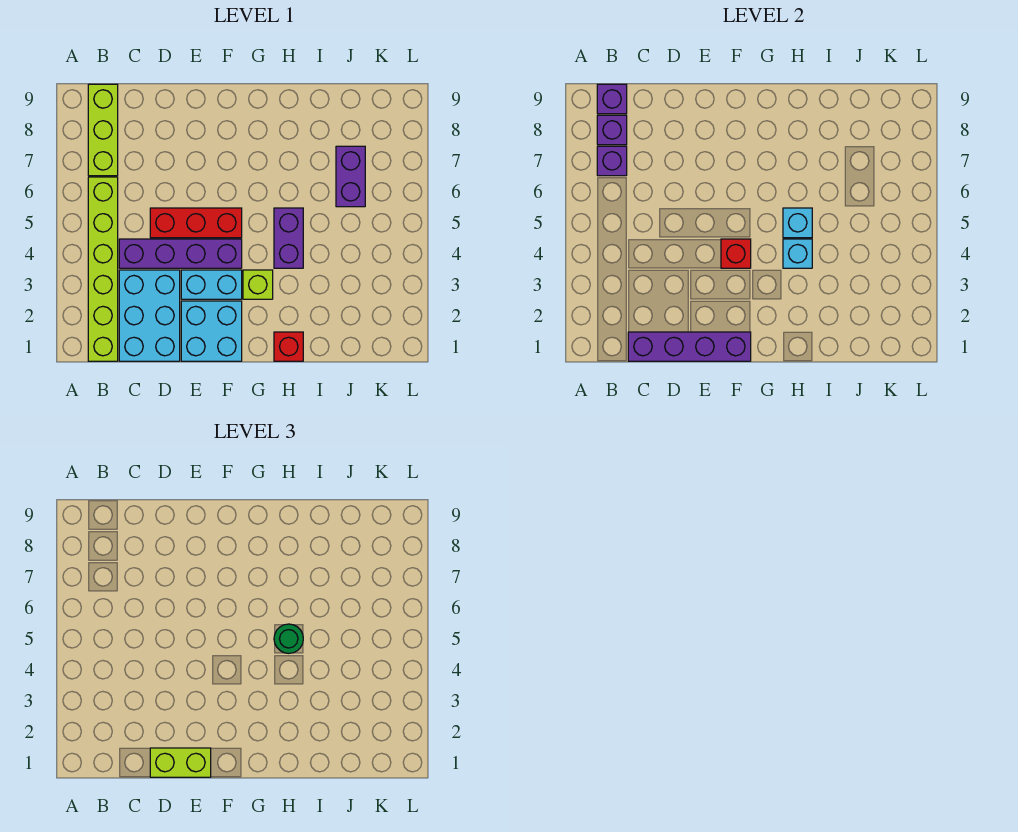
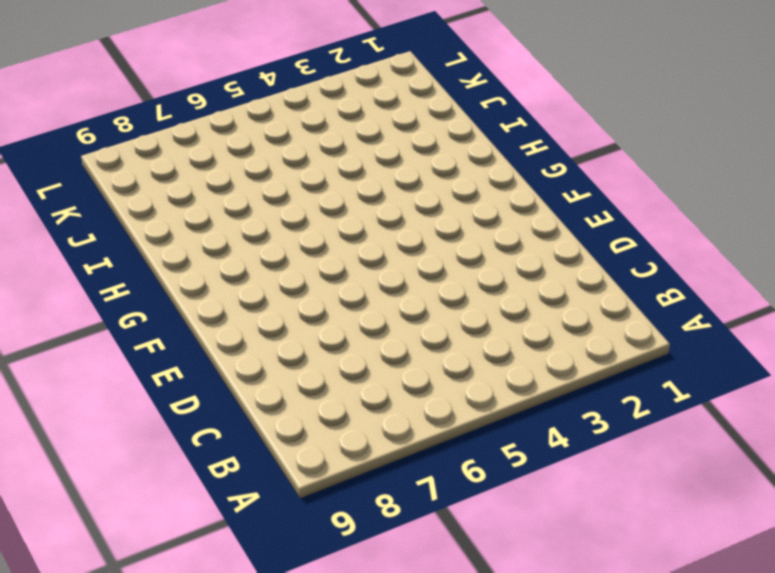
none -> lime brick B1:B6 level 1
none -> lime brick B7:B9 level 1
none -> cyan brick C1:D3 level 1

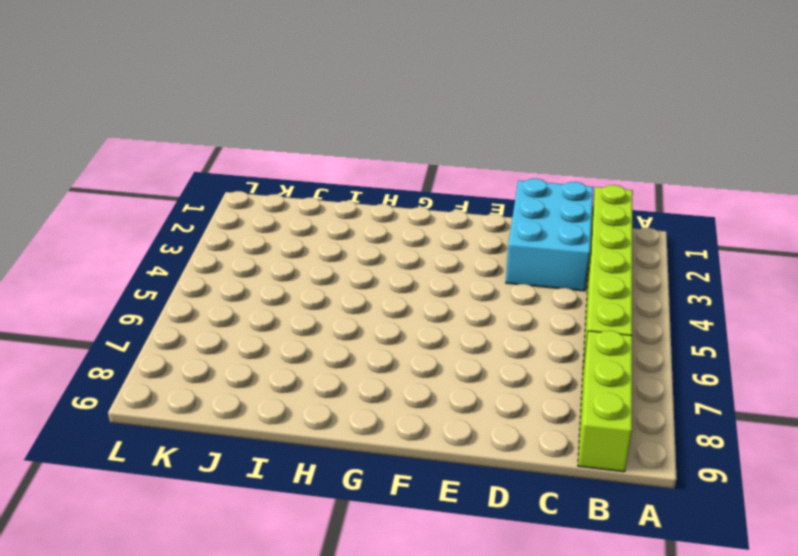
none -> purple brick C4:F4 level 1
none -> red brick D5:F5 level 1
none -> cyan brick E1:F2 level 1

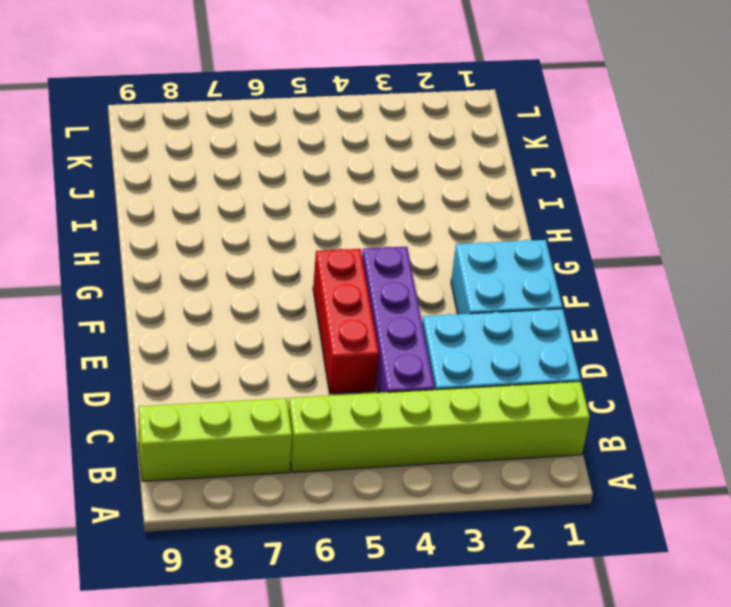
none -> cyan brick E3:F3 level 1
none -> lime brick G3 level 1
none -> red brick H1 level 1

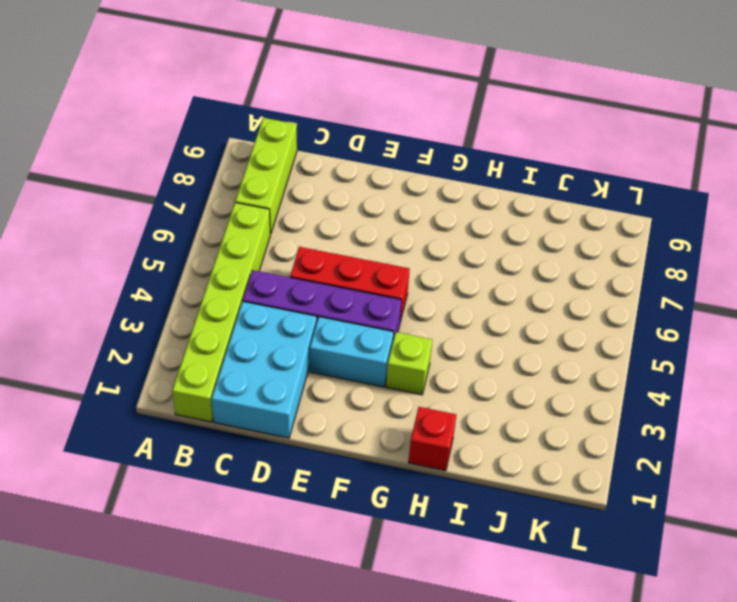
none -> cyan brick E1:F2 level 1
none -> purple brick H4:H5 level 1
none -> purple brick J6:J7 level 1

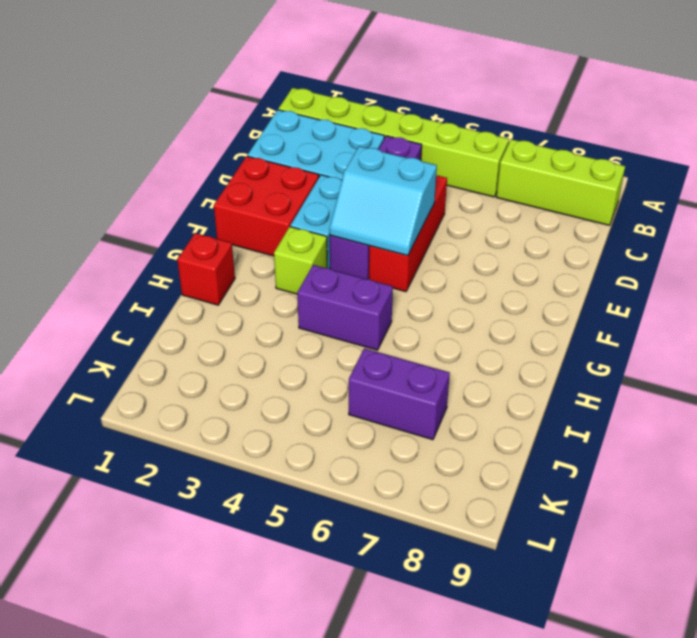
red brick E1:F2 level 1 -> cyan brick E1:F2 level 1
cyan slope E4:F5 level 2 top E -> red brick F4 level 2
none -> purple brick B7 level 2
none -> purple brick B8 level 2
none -> purple brick B9 level 2

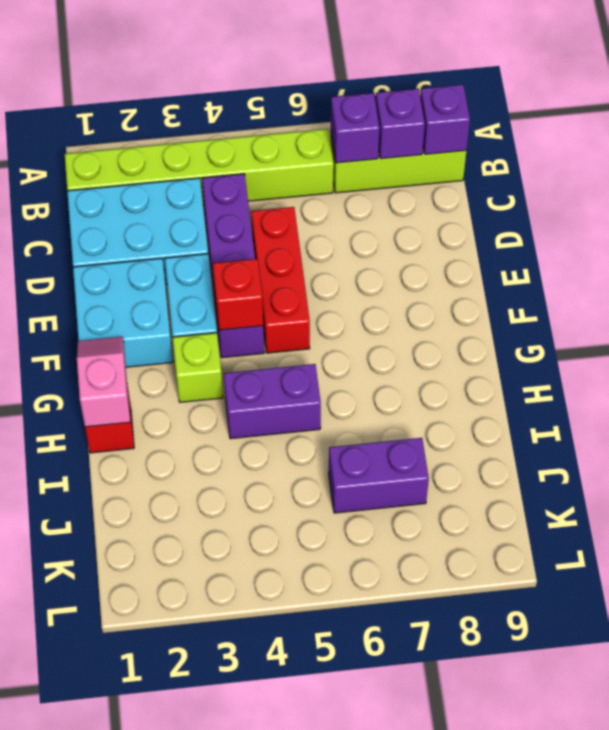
pink slope G1:H1 level 2 top H -> none
none -> purple brick C1:F1 level 2
none -> cyan brick H4 level 2
none -> cyan brick H5 level 2

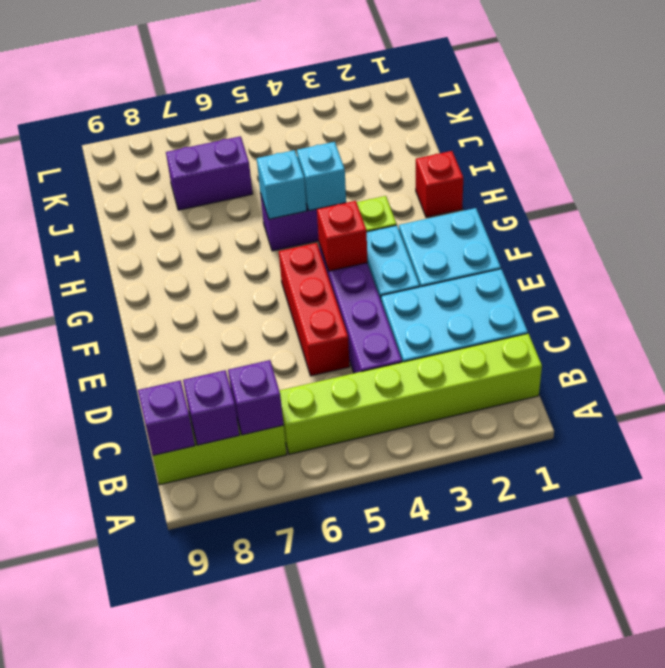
none -> purple brick C1:F1 level 2
none -> lime brick D1:E1 level 3
none -> green round brick H5 level 3

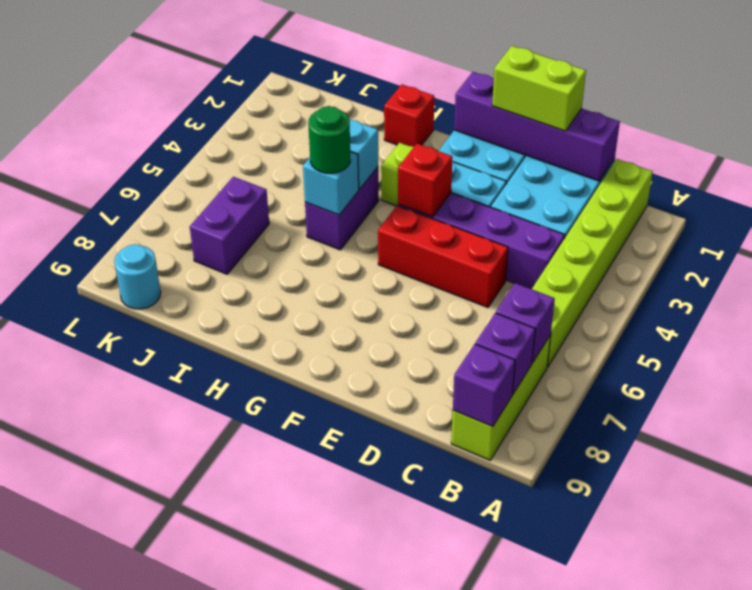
cyan round brick K9 level 1 -> none

